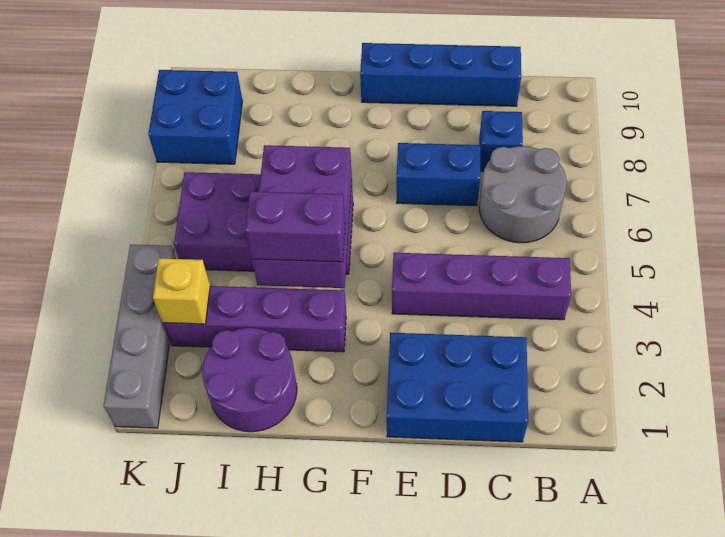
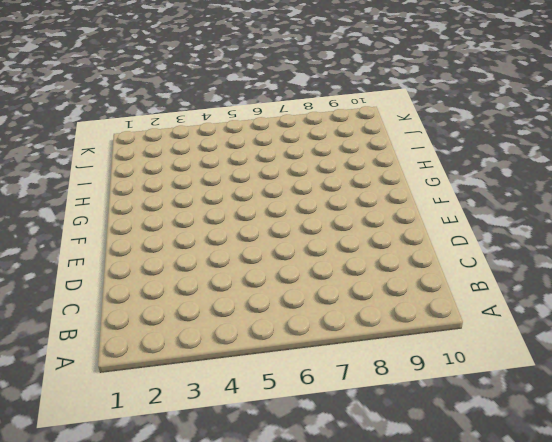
none -> purple brick B4:E4 level 1
none -> grey round brick B6:C7 level 1
none -> blue brick C1:E2 level 1

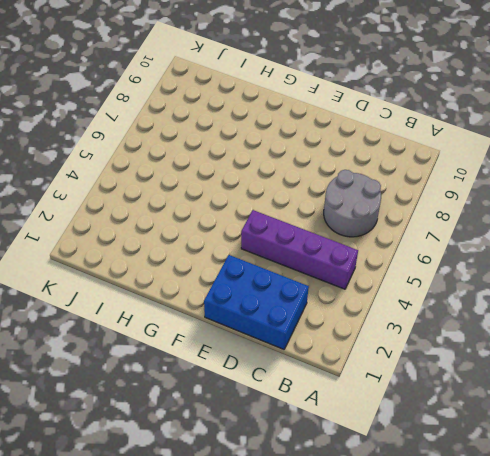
none -> blue brick C8 level 1
none -> blue brick C10:F10 level 1
none -> blue brick D7:E7 level 1

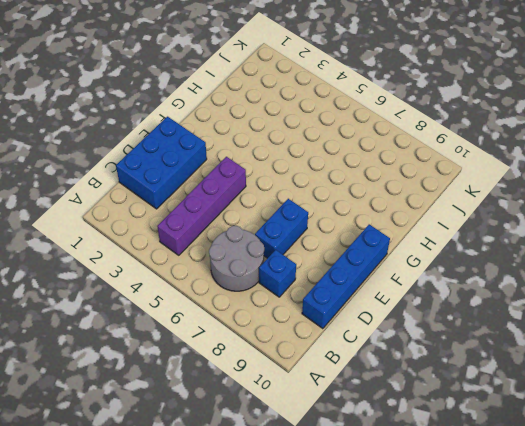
none -> purple brick G3:J3 level 1
none -> purple brick G5:J6 level 1
none -> purple round brick H1:I2 level 1

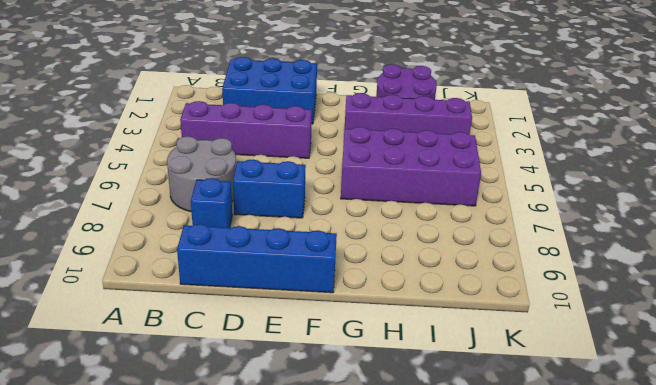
none -> blue brick J8:K9 level 1
none -> grey brick K1:K4 level 1
none -> purple brick G4:H6 level 2

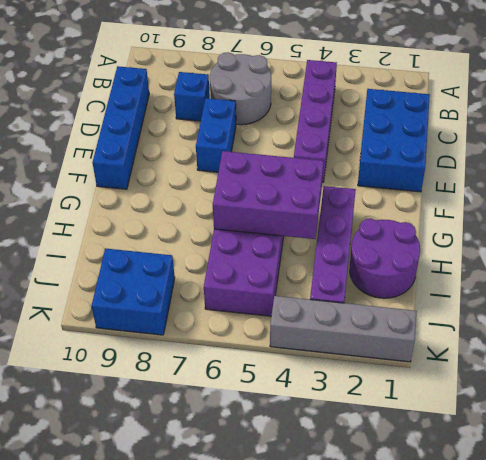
none -> yellow brick J3 level 2
none -> purple brick G4:H4 level 3

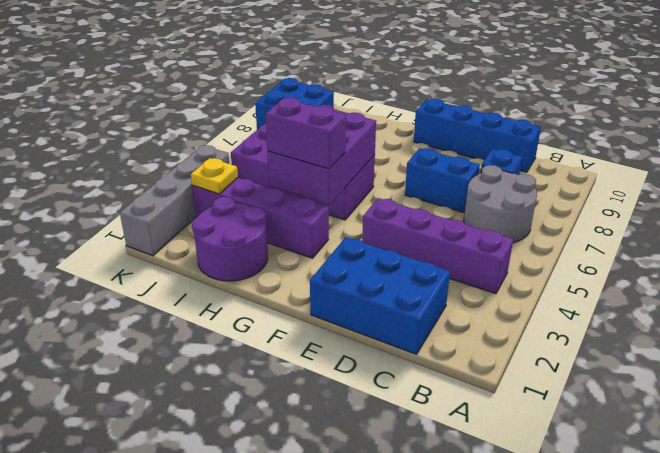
yellow plate J3 level 2 -> yellow brick J3 level 2

